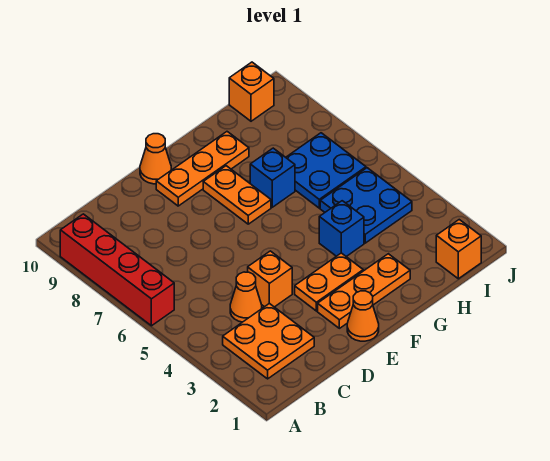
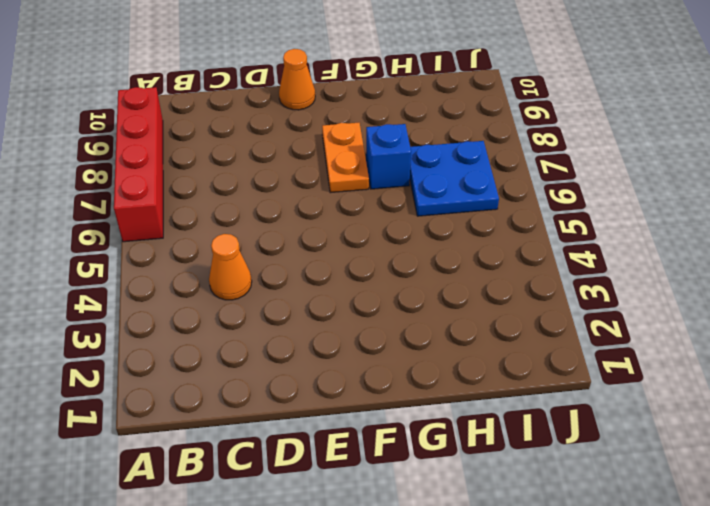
none -> orange plate B2:C3 level 1
none -> orange brick D4 level 1
none -> orange cone E1 level 1

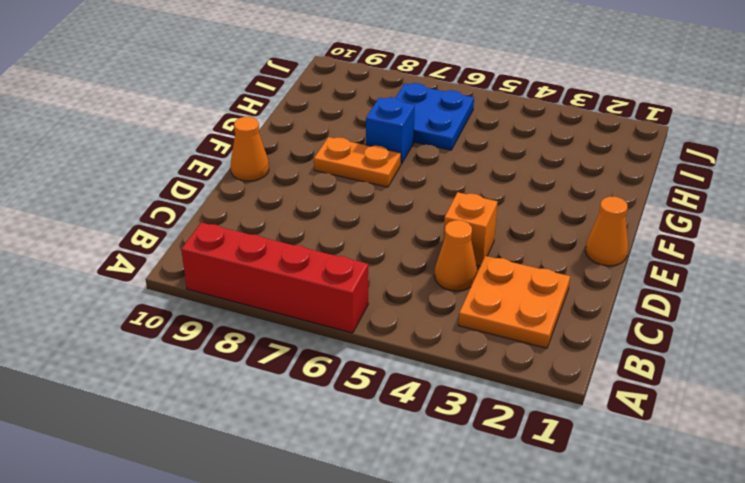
none -> orange plate E2:G2 level 1
none -> orange plate E3:F3 level 1
none -> orange plate E9:G9 level 1

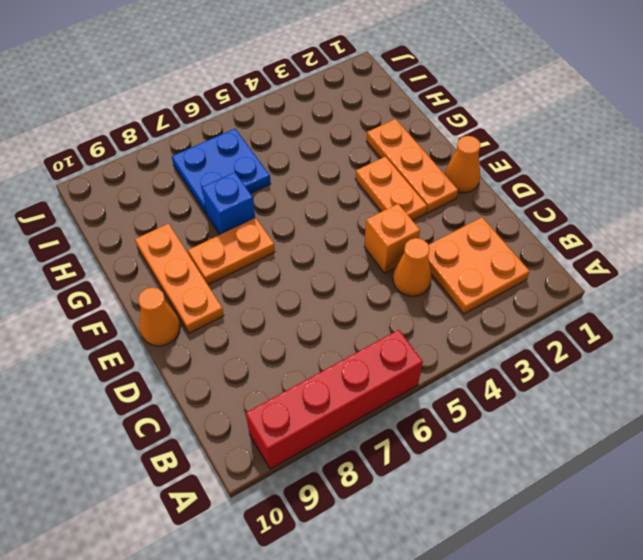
none -> blue brick G4 level 1
none -> blue plate H4:I5 level 1
none -> orange brick I1 level 1

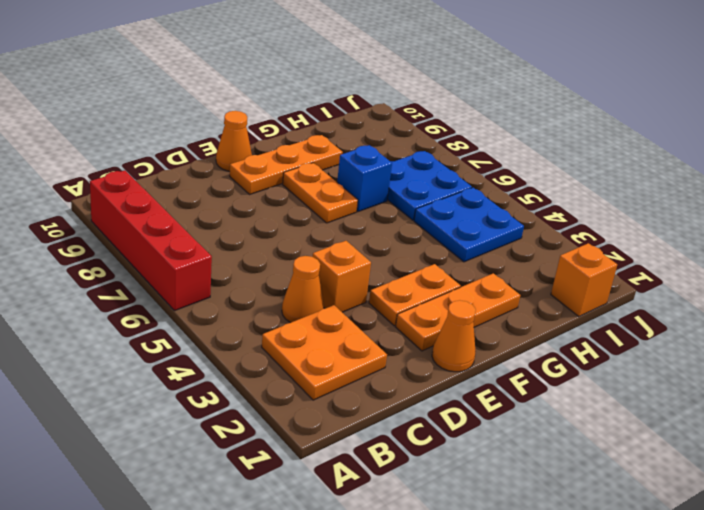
none -> blue brick G4 level 1
none -> orange brick I10 level 1

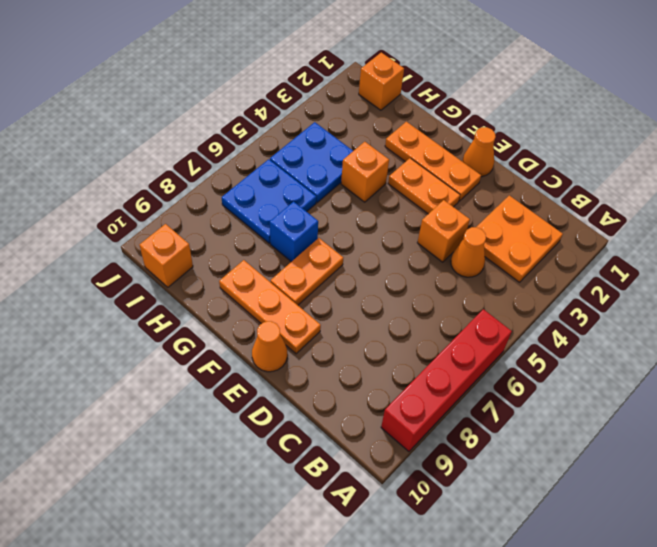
orange brick G4 level 1 -> blue brick G4 level 1

